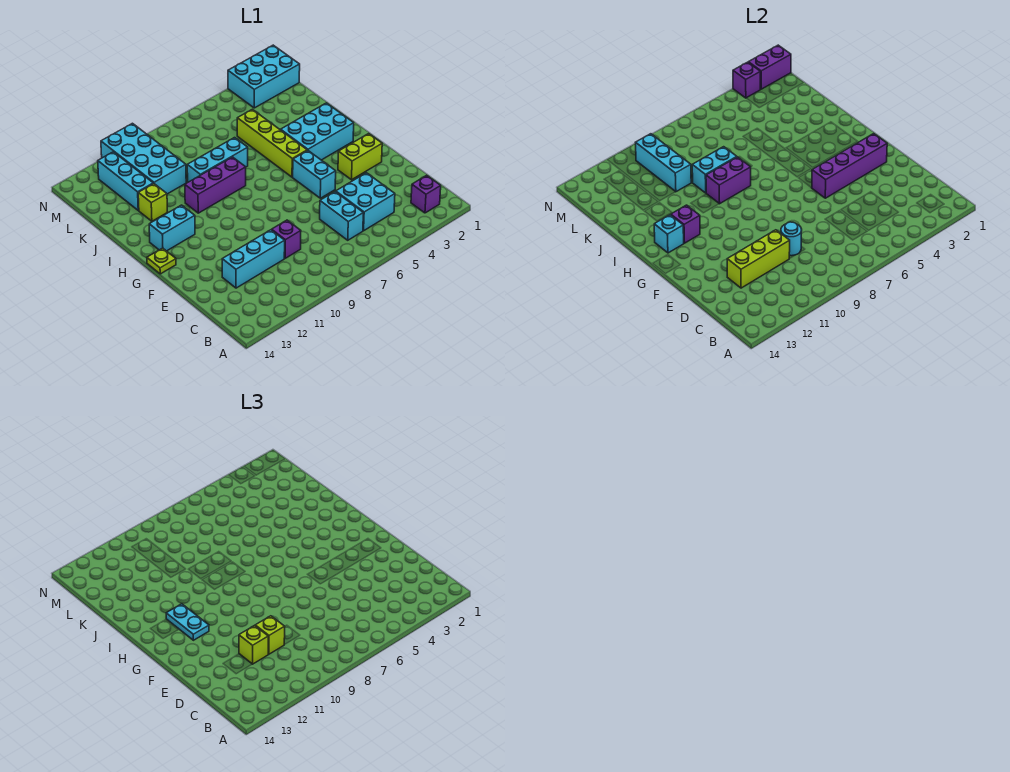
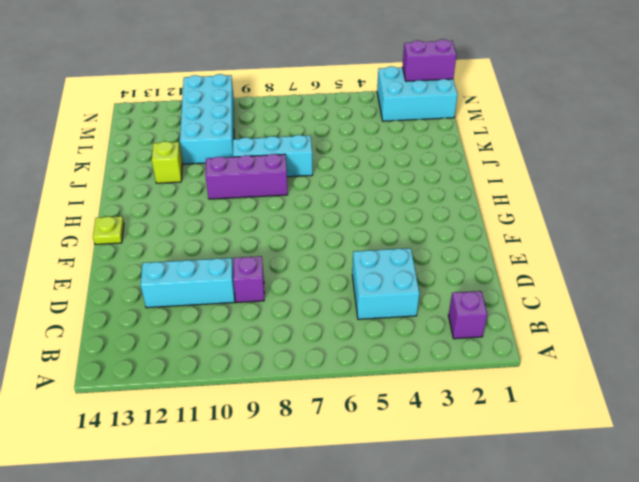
none -> cyan brick C6:D6 level 1
none -> lime brick F2:F3 level 1
none -> cyan brick F5:G5 level 1
none -> cyan brick H2:I4 level 1

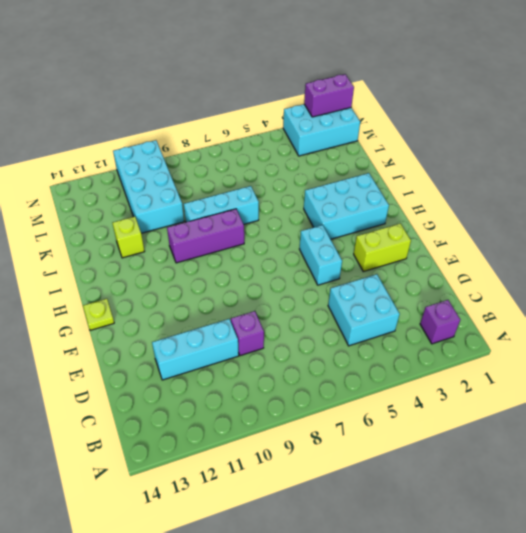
none -> cyan brick C6:D6 level 1
none -> lime brick H5:K5 level 1
none -> cyan brick H12:H13 level 1
none -> cyan brick K12:M12 level 1

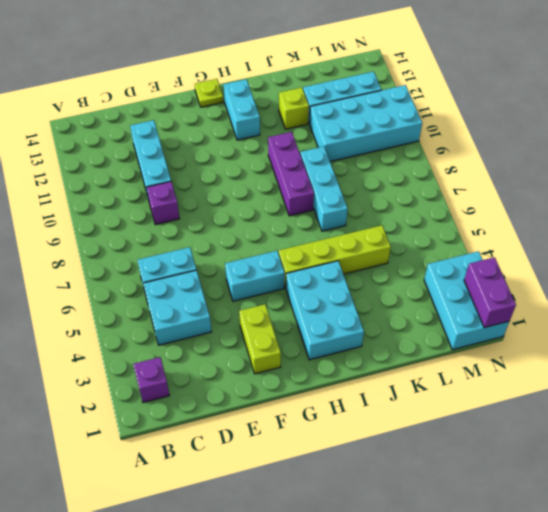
none -> cyan round brick D9 level 2
none -> lime brick D10:D12 level 2
none -> purple brick F2:F5 level 2
none -> purple brick H12 level 2

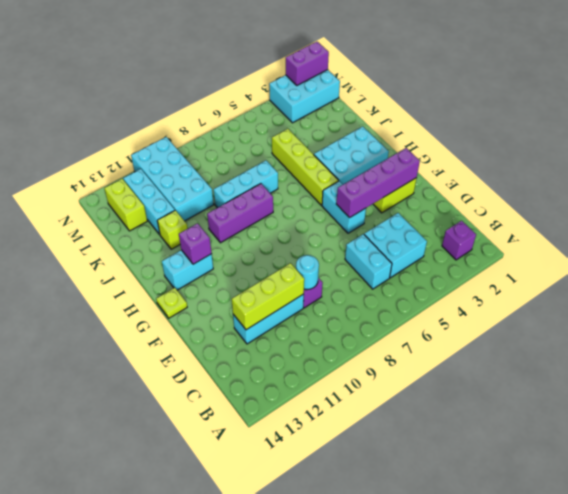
lime brick L13:M13 level 1 -> none
none -> cyan brick H13 level 2
none -> purple brick I8:I9 level 2
none -> cyan brick J8:J9 level 2
none -> cyan brick K10:M10 level 2

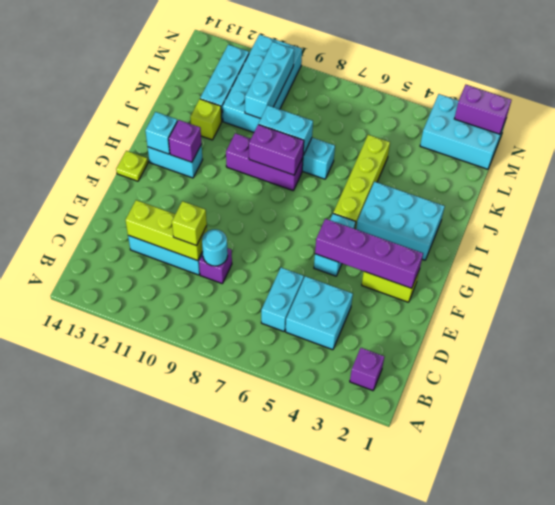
none -> purple brick N3 level 2
none -> lime brick D11 level 3
none -> cyan plate G12:H12 level 3

